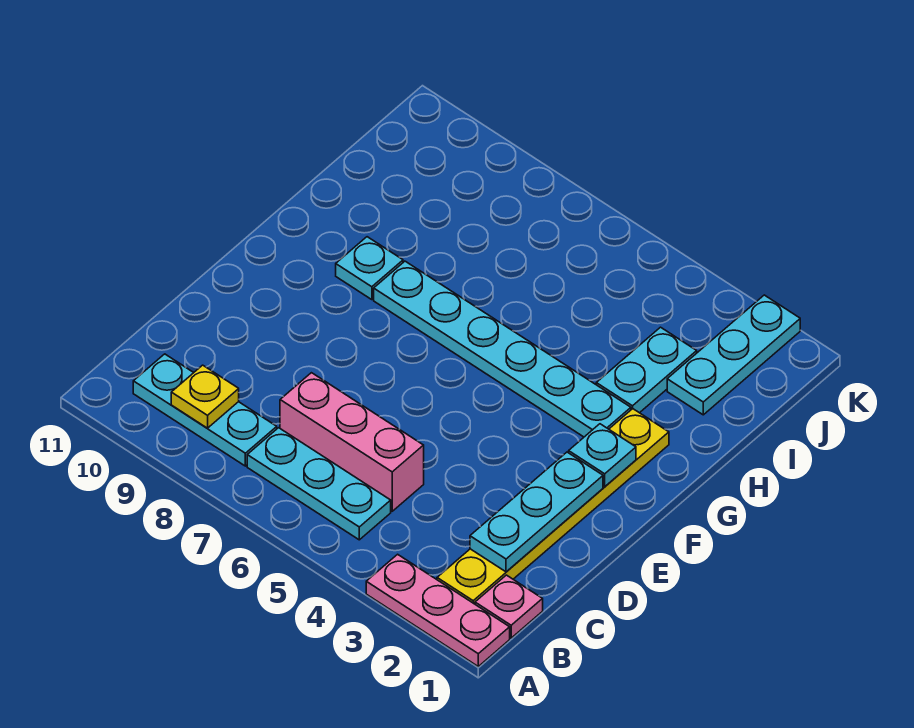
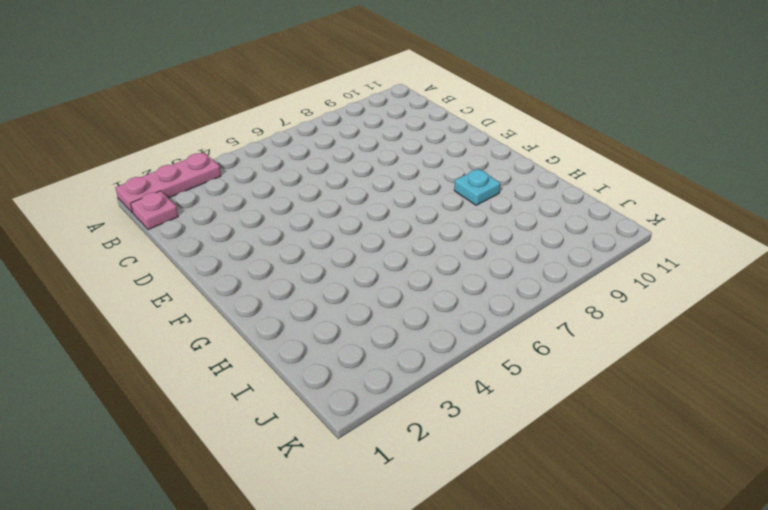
none -> yellow plate B2:G2 level 1
none -> cyan plate B5:B7 level 1
none -> cyan plate B8:B10 level 1

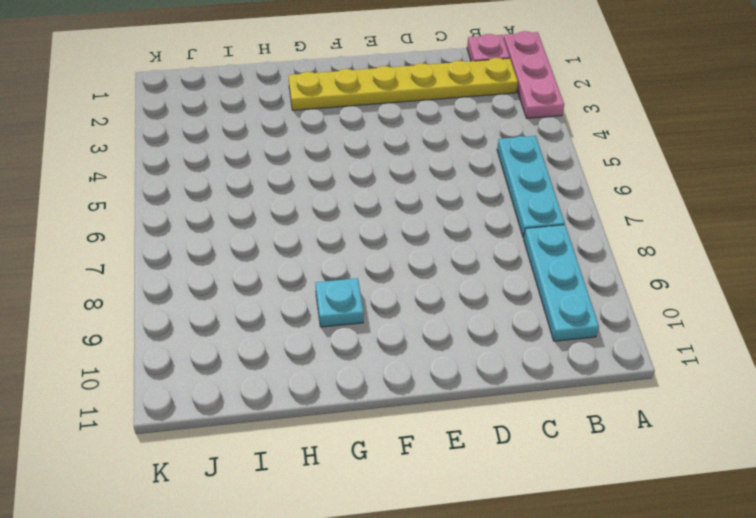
none -> pink brick C5:C7 level 1
none -> cyan plate G3:G8 level 1
none -> cyan plate H3:I3 level 1

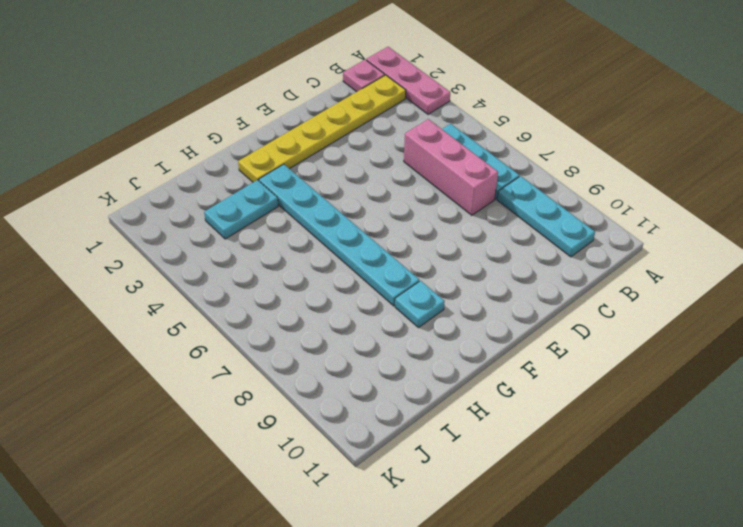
none -> cyan plate I2:K2 level 1
none -> yellow plate B9 level 2
none -> cyan plate C2:E2 level 2

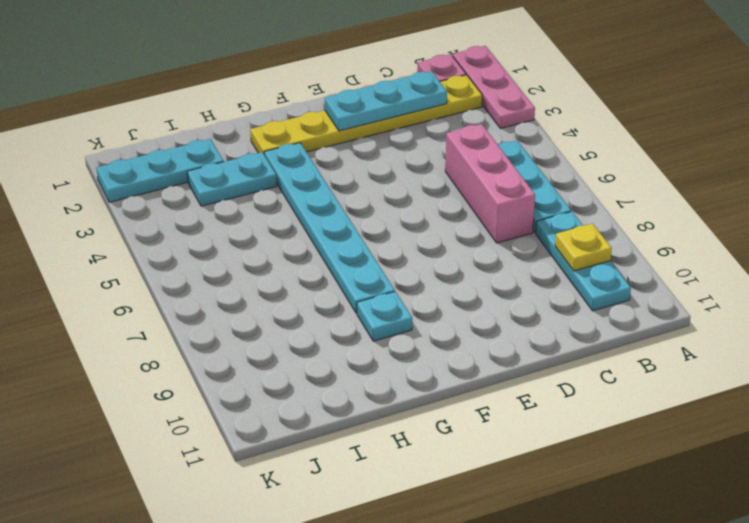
none -> cyan plate F2 level 2

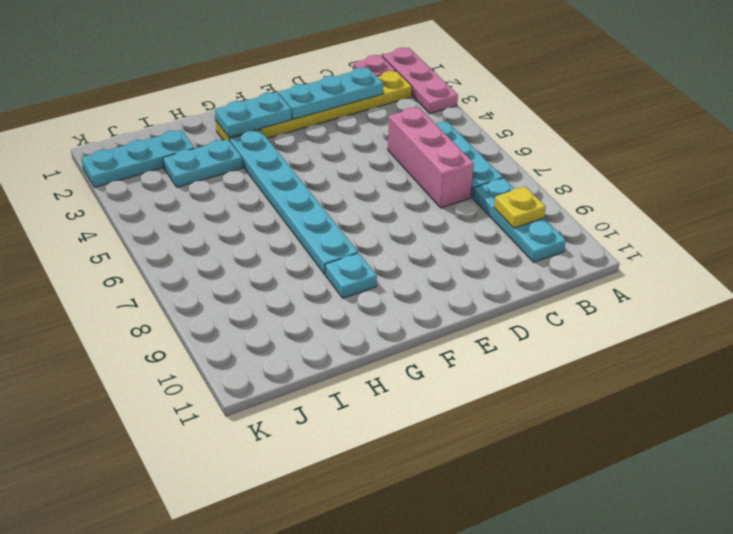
cyan plate F2:G2 level 2 -> cyan plate F2 level 2

